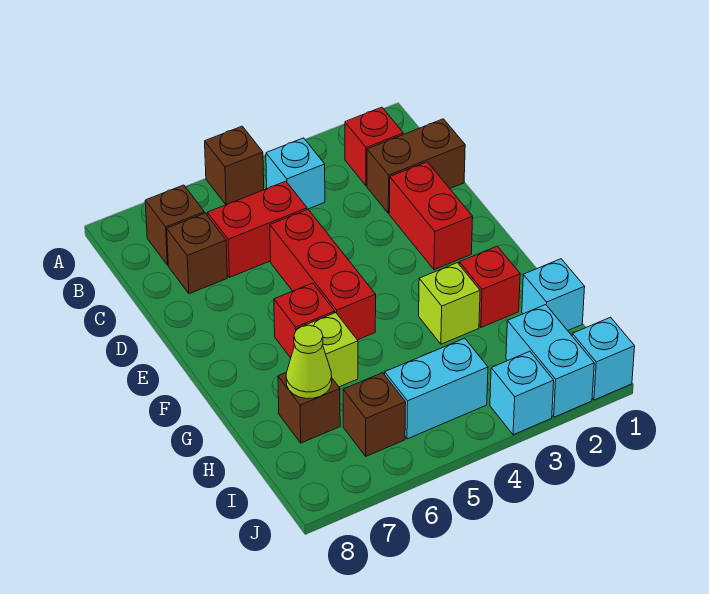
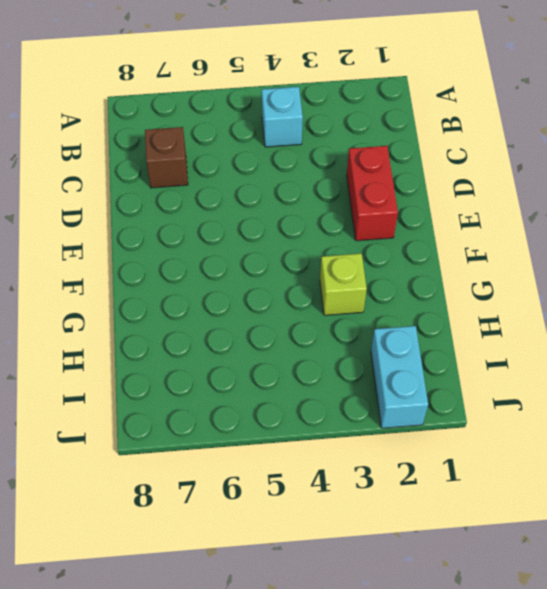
none -> brown brick A5 level 1
none -> red brick B2 level 1
none -> brown brick B7 level 1

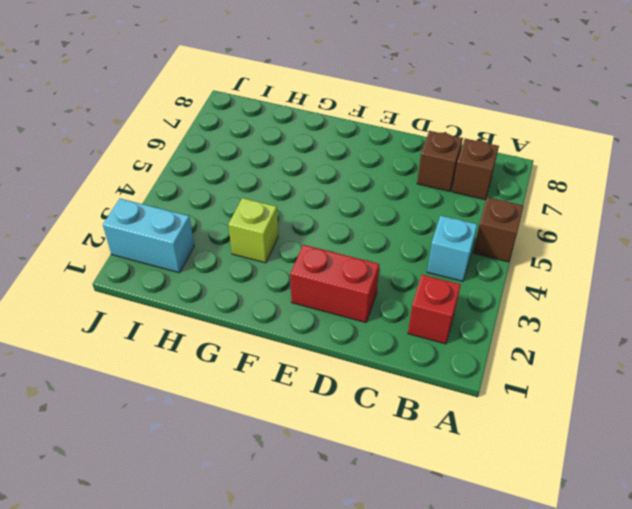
none -> brown brick C1:C2 level 1
none -> red brick C5:C6 level 1
none -> red brick D5:F5 level 1

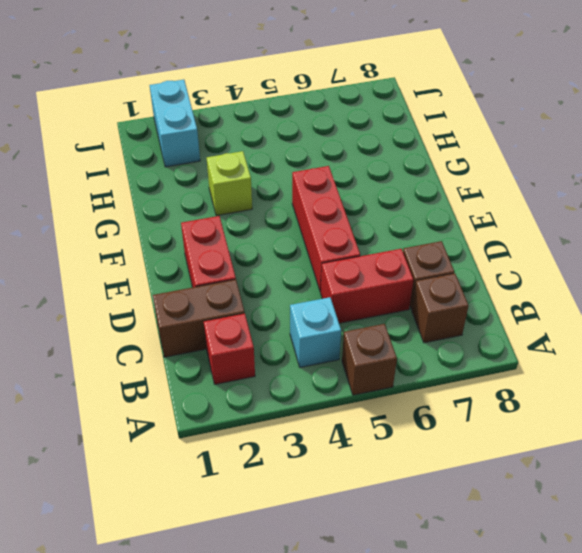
none -> red brick F6 level 1
none -> red brick G2 level 1
none -> lime brick G6 level 1

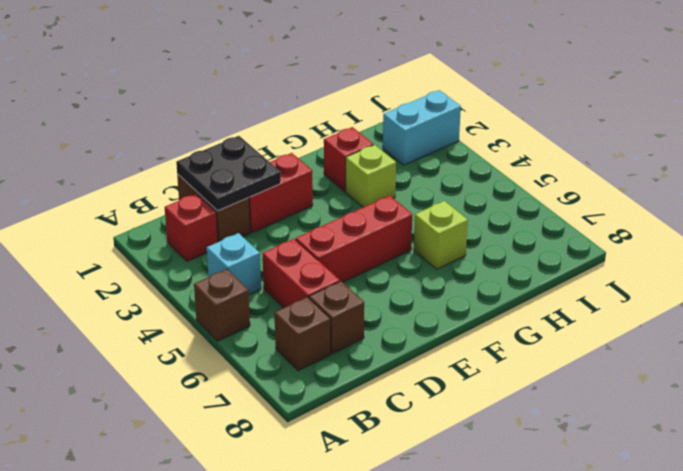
black plate C1:D2 level 2 -> none
none -> red brick F6 level 1
none -> cyan brick H1 level 1
none -> brown brick H7 level 1

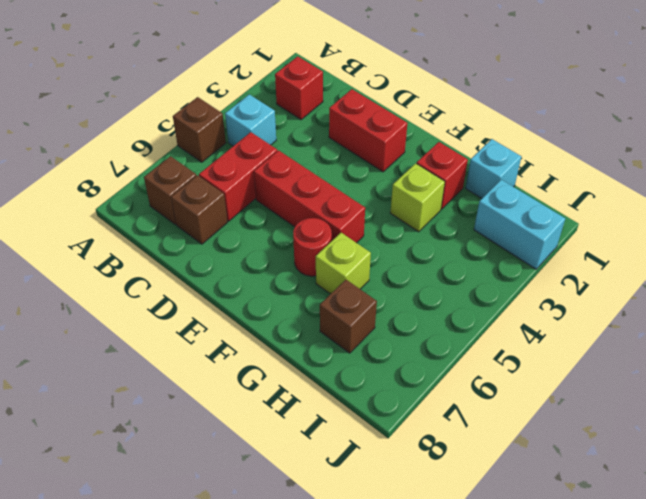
red round brick F6 level 1 -> red brick F6 level 1
none -> brown brick C1:C2 level 1
none -> cyan brick I4:I5 level 1
none -> brown brick I6 level 1

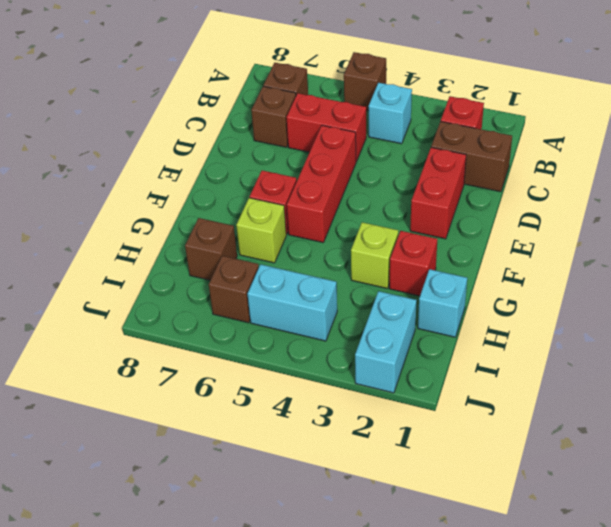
none -> cyan brick J1 level 1
none -> cyan brick J3 level 1
none -> lime cone H7 level 2

